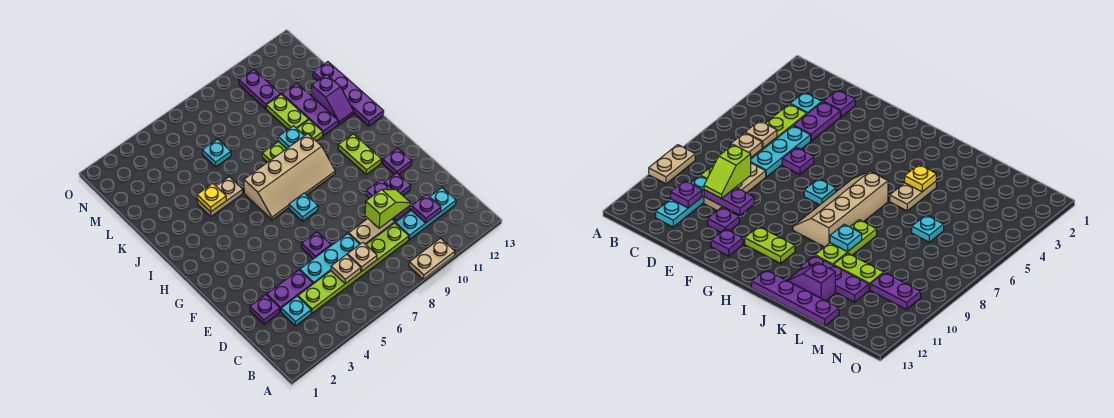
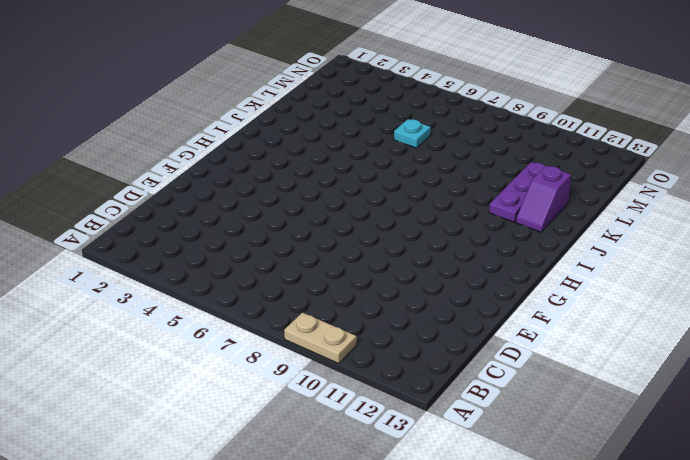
none -> cyan plate C3 level 1
none -> lime plate C4:C9 level 1
none -> cyan plate C10:C12 level 1

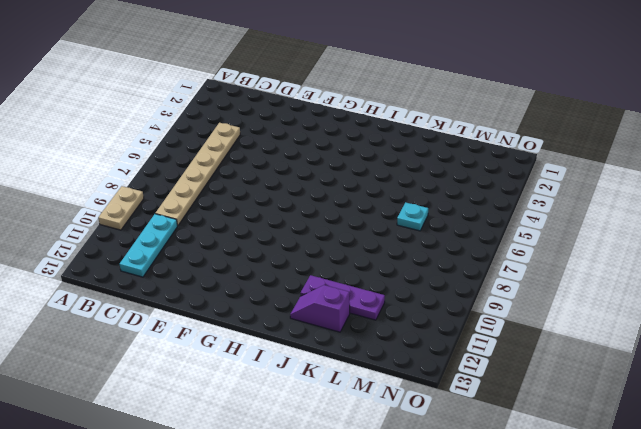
tan plate C4:C9 level 1 -> lime plate C4:C9 level 1
none -> cyan plate C3 level 1
none -> purple plate D2 level 1
none -> purple plate D3:D4 level 1

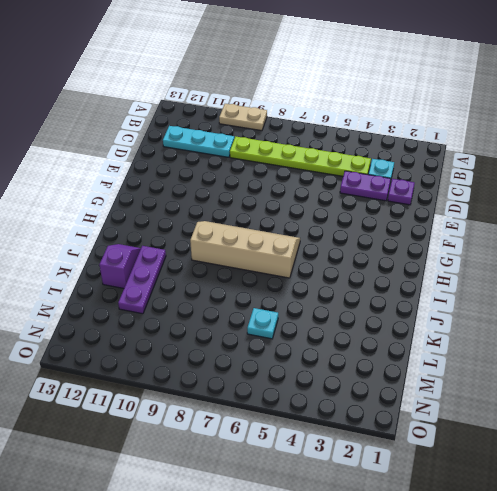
none -> cyan plate D5:D7 level 1
none -> tan plate D8:D10 level 1
none -> purple plate E6 level 1

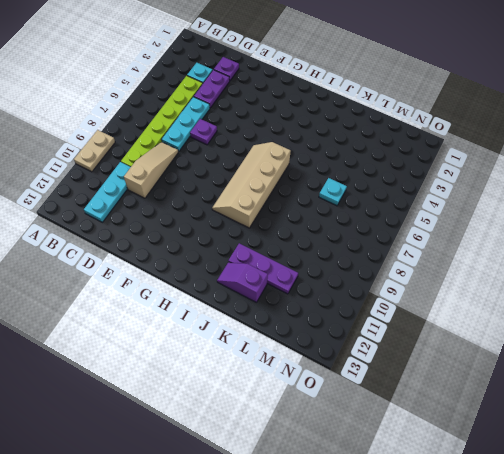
tan slope D8:D10 level 1 top 10 -> tan plate D8:D10 level 1
none -> purple plate E11 level 1
none -> purple plate F12 level 1
none -> cyan plate G7 level 1

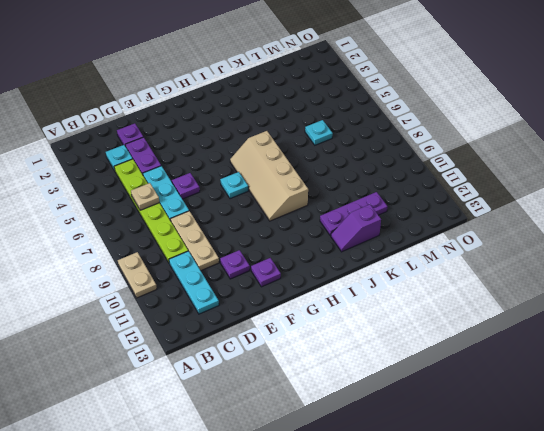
none -> lime plate G11:H11 level 1
none -> purple plate I13:L13 level 1
none -> tan plate J4:J5 level 1

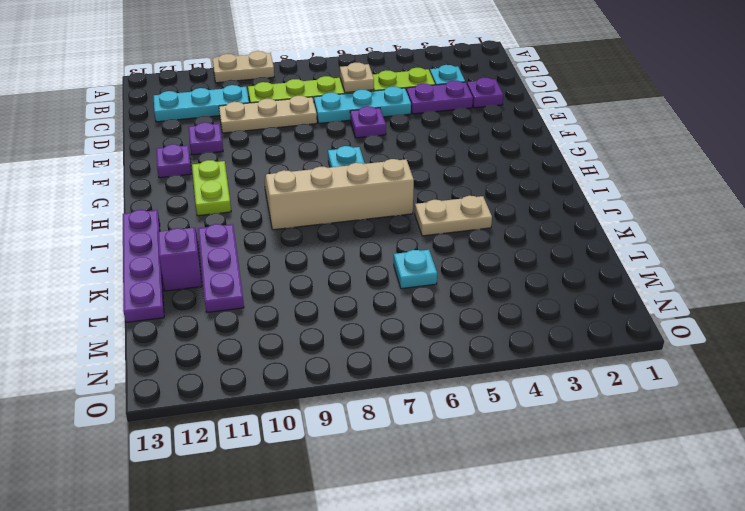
none -> lime plate J8:J10 level 1
none -> lime plate K10:L10 level 1
none -> purple plate M10:N10 level 1

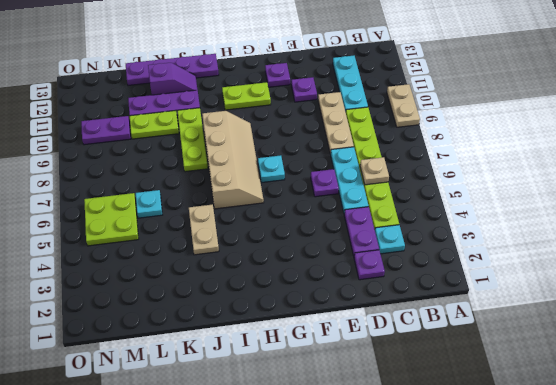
lime plate M5:N6 level 1 -> none
none -> tan plate C7 level 2
none -> purple plate C11 level 2
none -> purple plate D10:E10 level 2

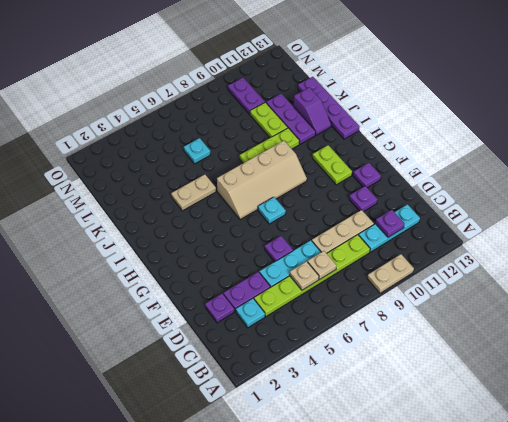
none -> purple plate D10:E10 level 2
none -> yellow plate J4 level 2
none -> cyan plate J9 level 2

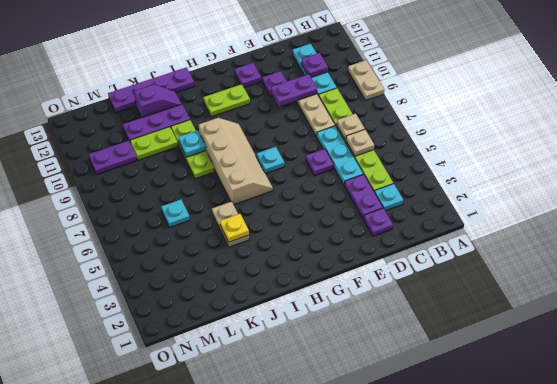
none -> lime slope D9:D10 level 3 top 9

